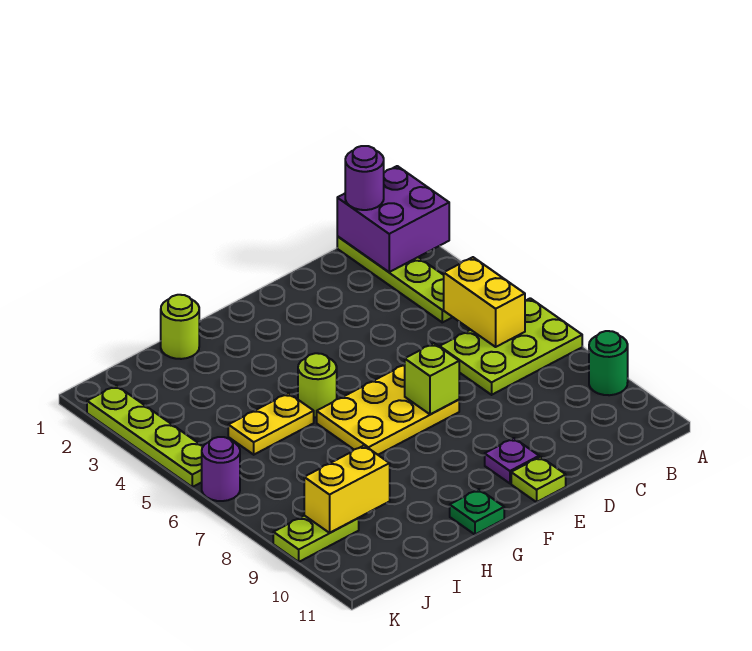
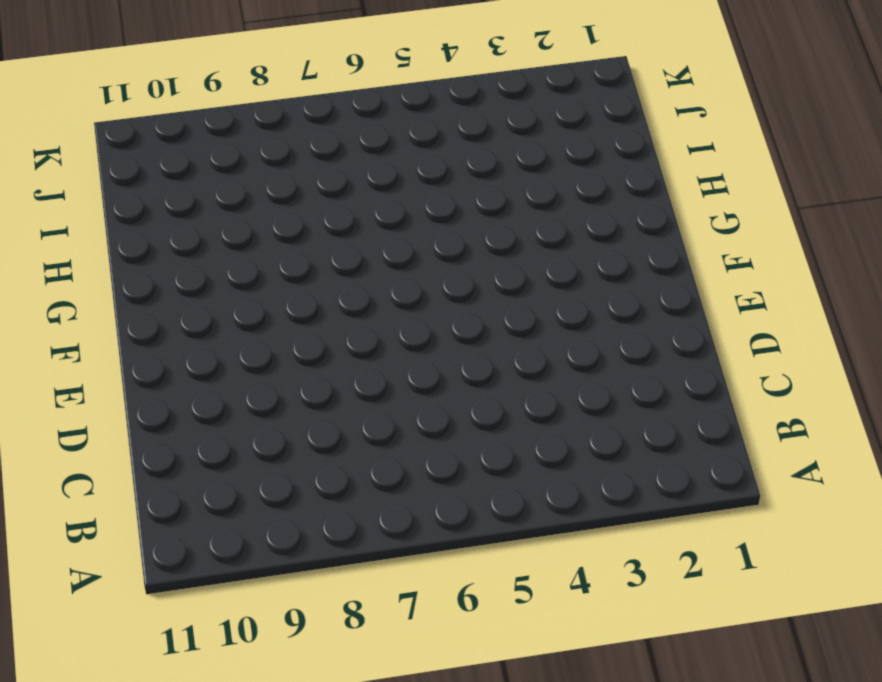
none -> lime plate A6:C7 level 1
none -> green round brick A9 level 1
none -> lime plate B1:B4 level 1

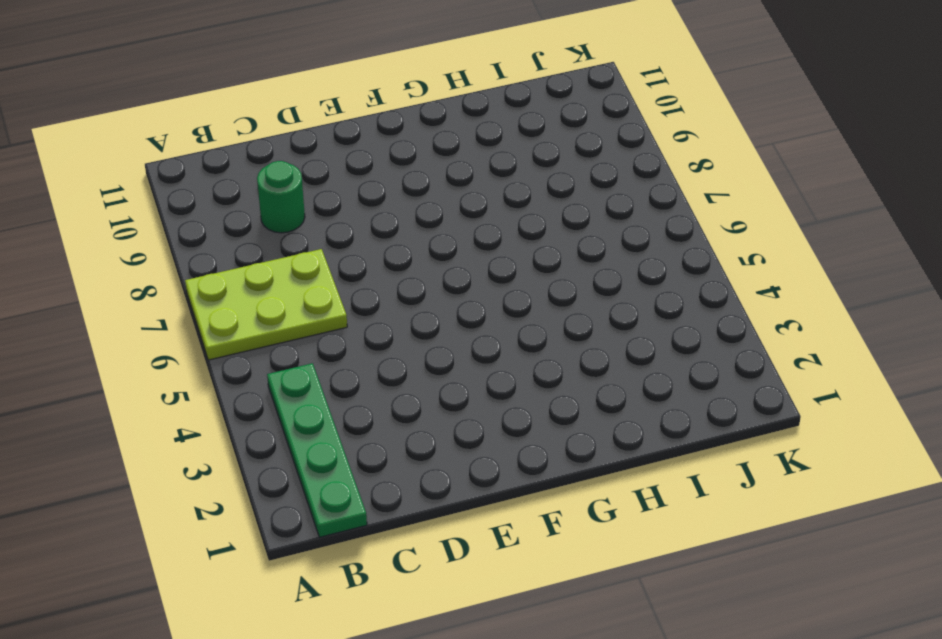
green plate B1:B4 level 1 -> lime plate B1:B4 level 1
green round brick C9 level 1 -> green round brick A9 level 1
none -> yellow plate E6:G7 level 1
none -> purple plate E10 level 1
none -> lime plate E11 level 1

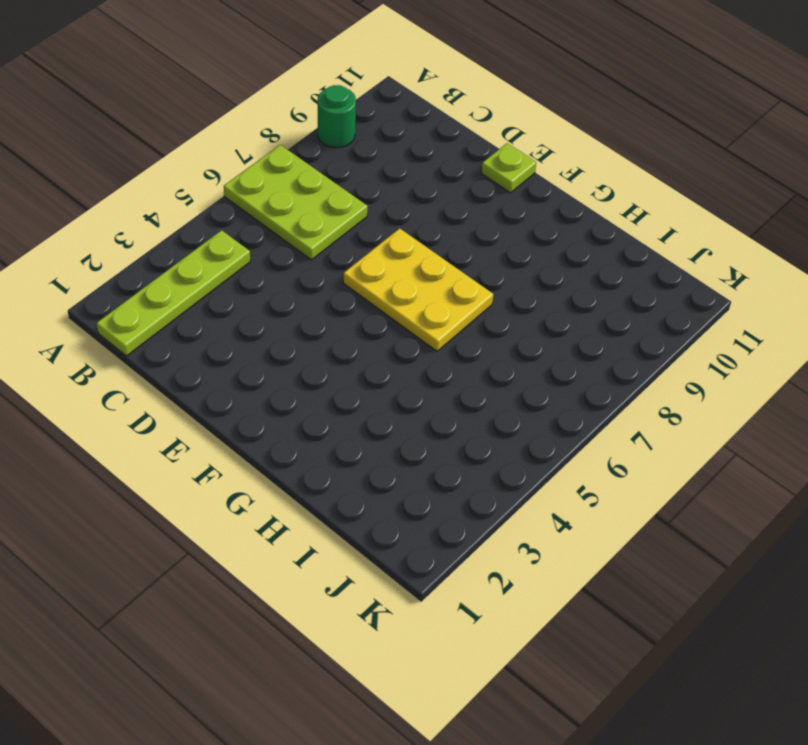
none -> purple plate E10 level 1
none -> lime round brick G5 level 1
none -> green plate G11 level 1

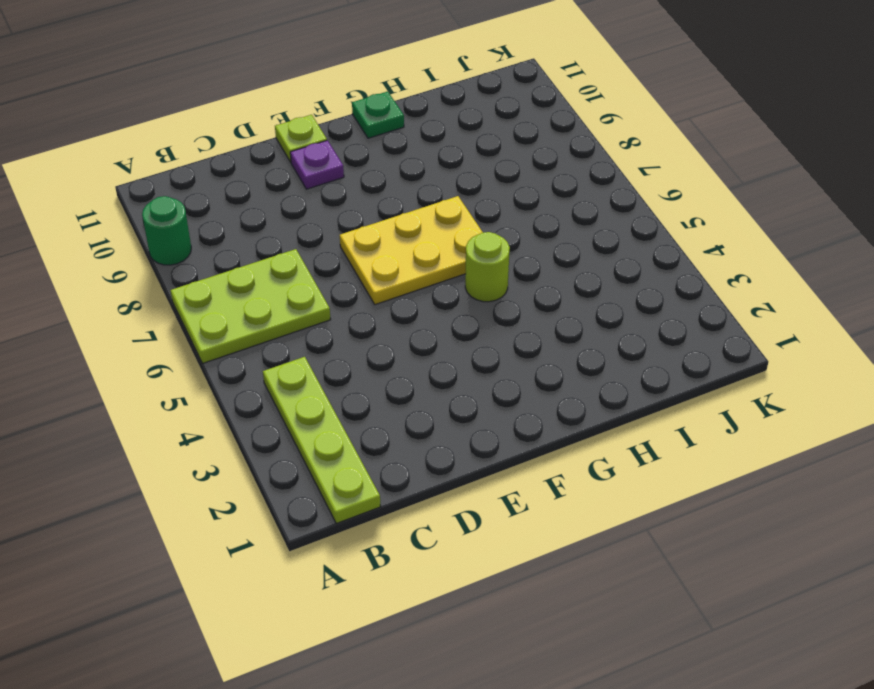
none -> lime round brick H1 level 1
none -> yellow plate H5:I5 level 1
none -> lime plate J9:K9 level 1

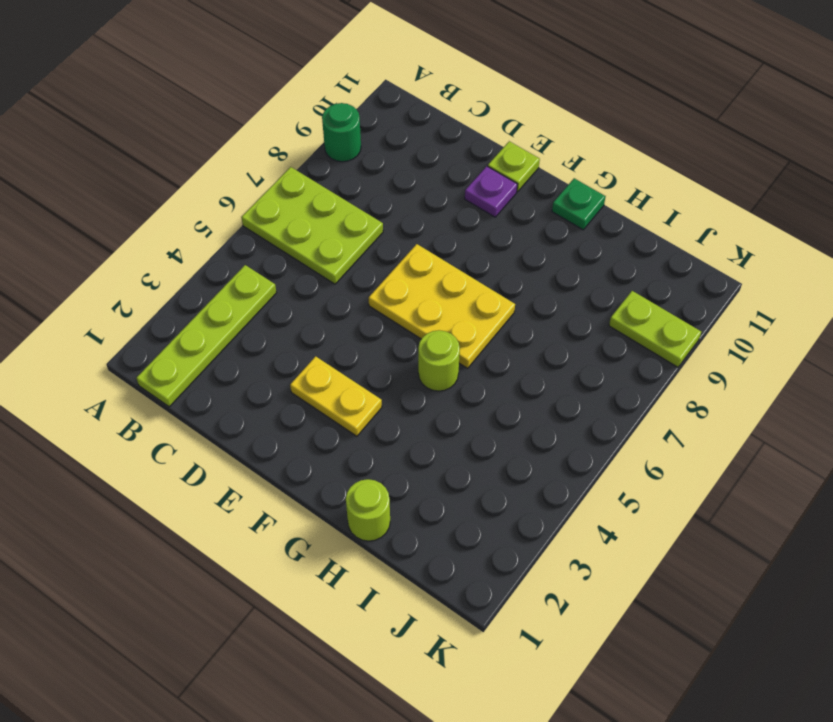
yellow plate E3:F3 level 1 -> yellow plate H5:I5 level 1
none -> lime plate K2:K5 level 1
none -> purple round brick K6 level 1
none -> purple brick A1:B2 level 2

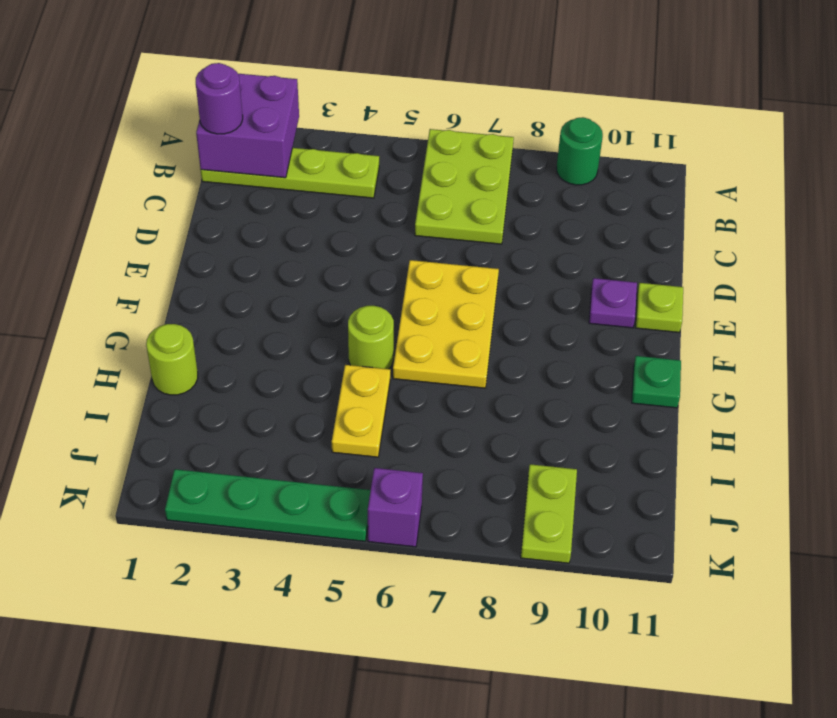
green plate K2:K5 level 1 -> lime plate K2:K5 level 1
purple brick K6 level 1 -> purple round brick K6 level 1
none -> yellow brick B5:B6 level 2
none -> lime brick E7 level 2
none -> yellow brick I9:J9 level 2

